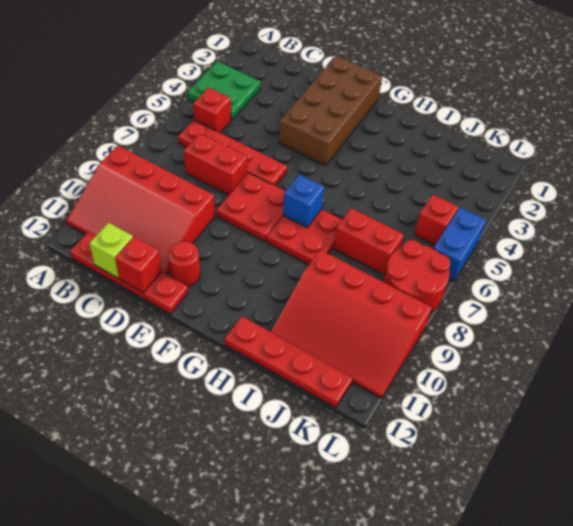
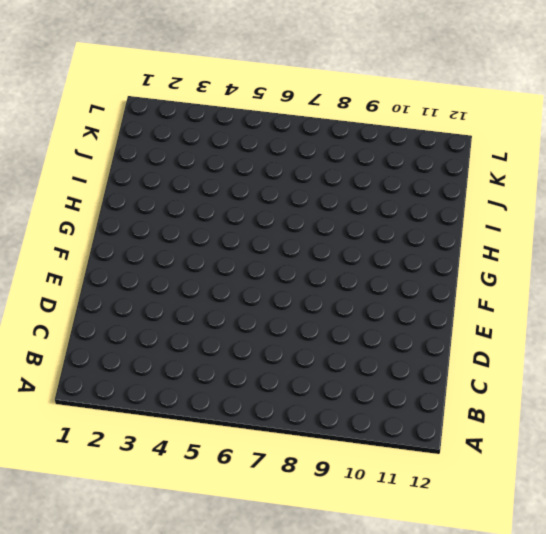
none -> green plate A3:B4 level 1
none -> red slope A9:D11 level 1 top 9
none -> red brick B5 level 1

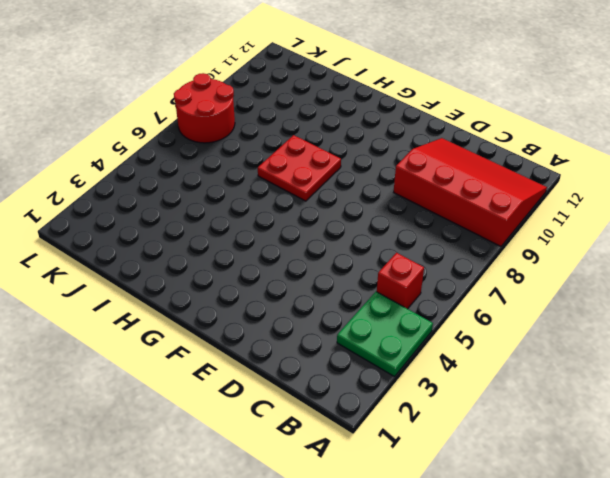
none -> red plate B6:E6 level 1
none -> red plate B12:E12 level 1
none -> red brick C7:D7 level 1

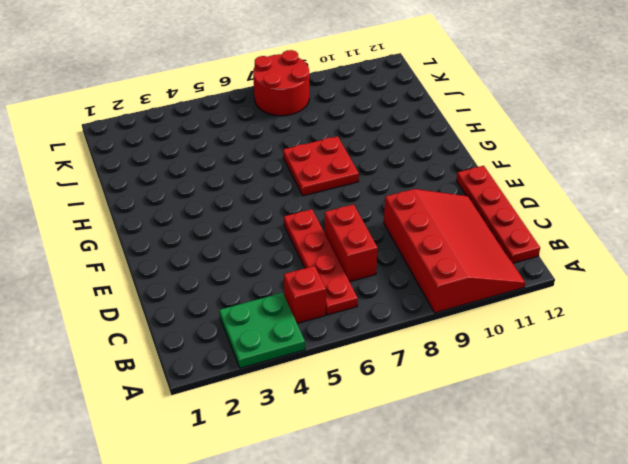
none -> brown brick E1:F4 level 1
none -> red plate E7:F8 level 1
none -> red round brick E11 level 1

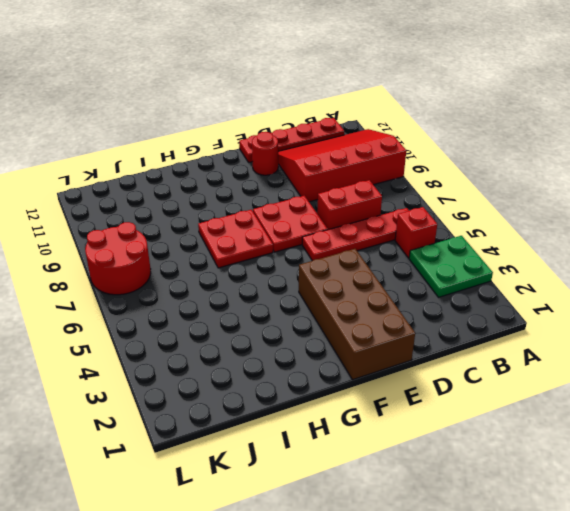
none -> red plate H12:K12 level 1
none -> red brick I7:J7 level 1
none -> red slope I9:L11 level 1 top 9

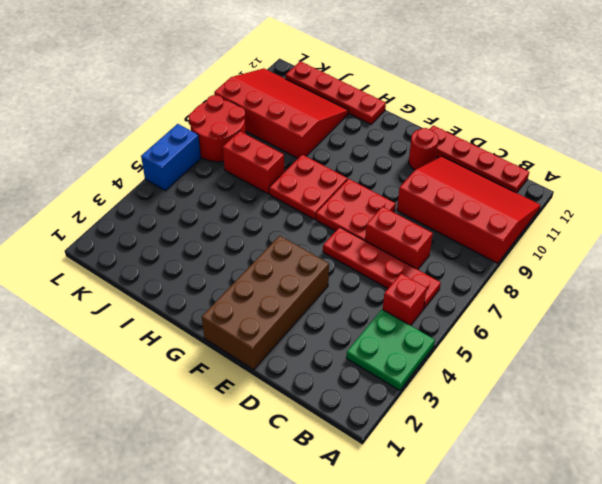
none -> red brick K5 level 1
none -> lime brick C12 level 2
none -> red brick D12 level 2

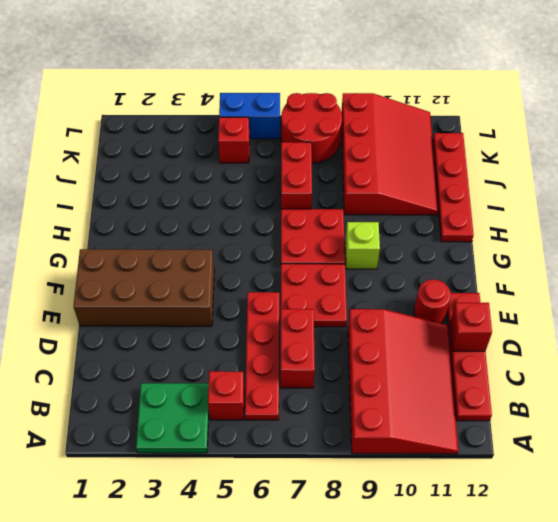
lime brick G9 level 1 -> lime brick C12 level 2
none -> blue brick G7 level 2

